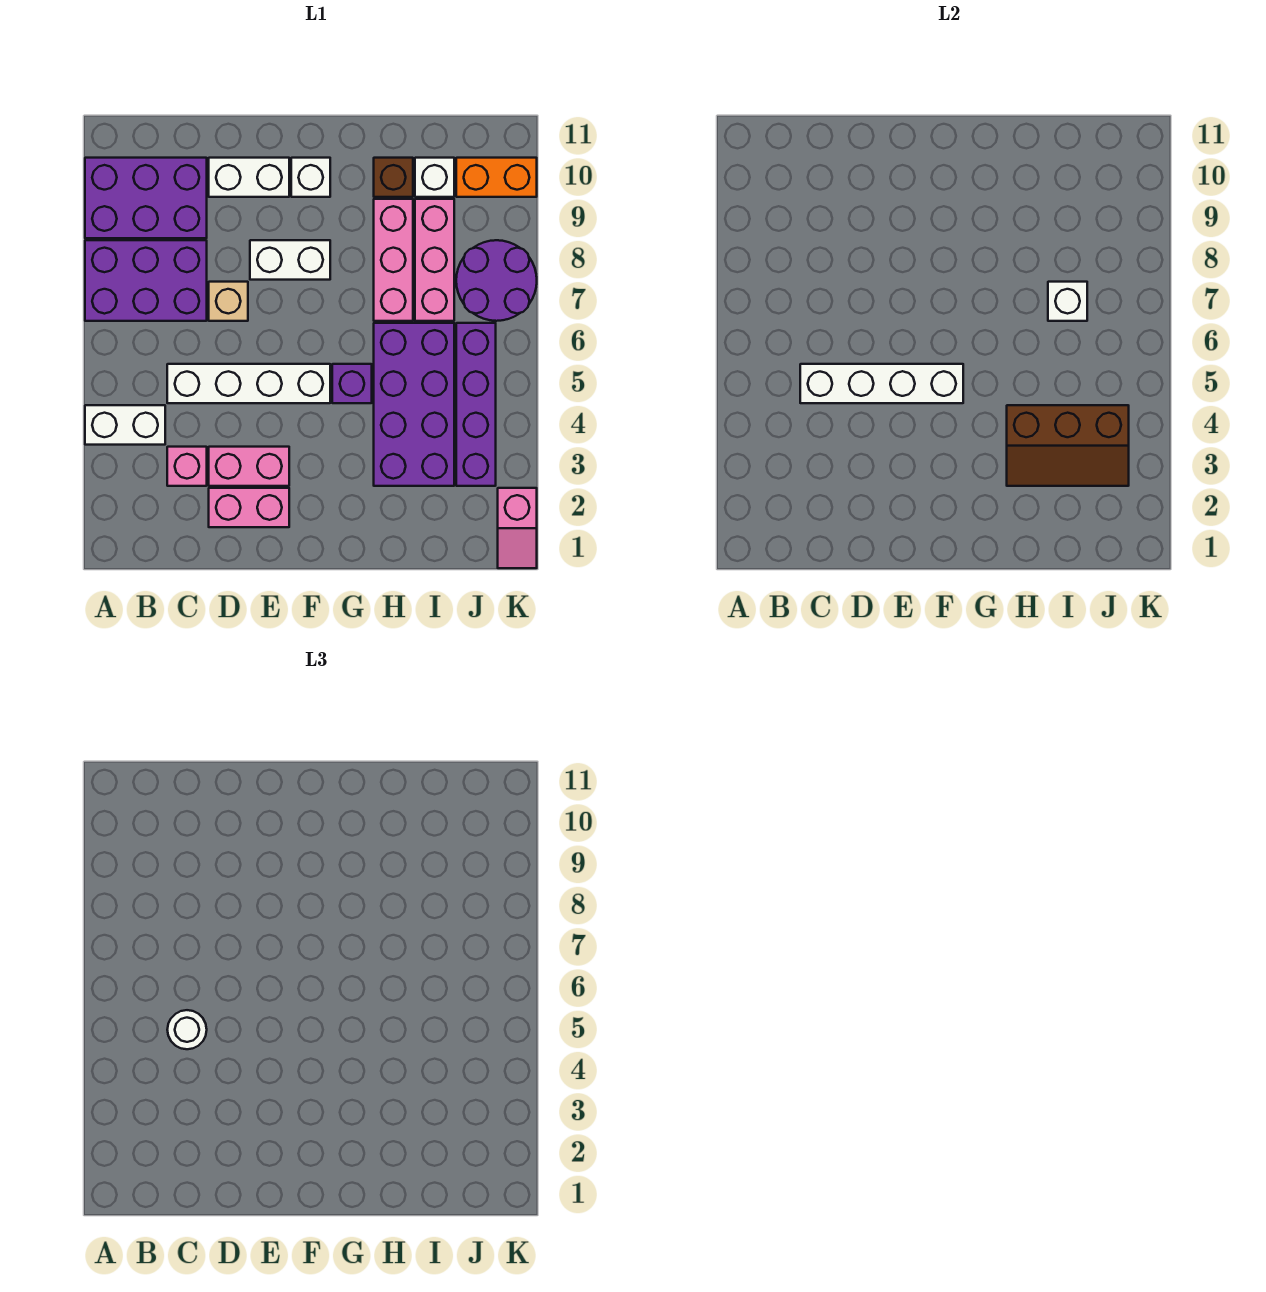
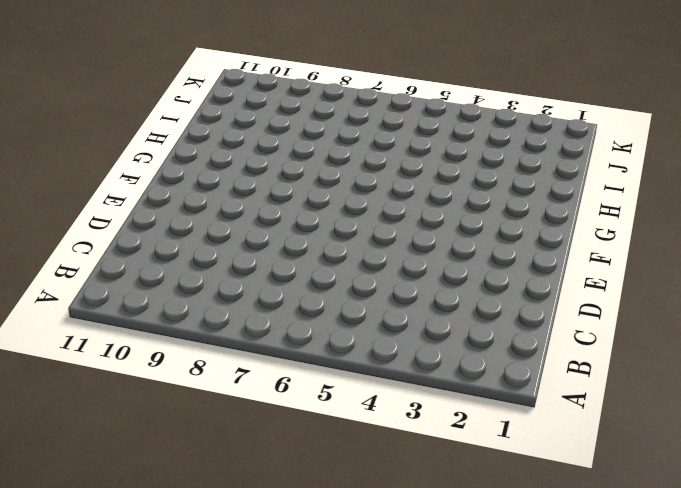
none -> white brick A4:B4 level 1
none -> purple brick A7:C8 level 1
none -> purple brick A9:C10 level 1

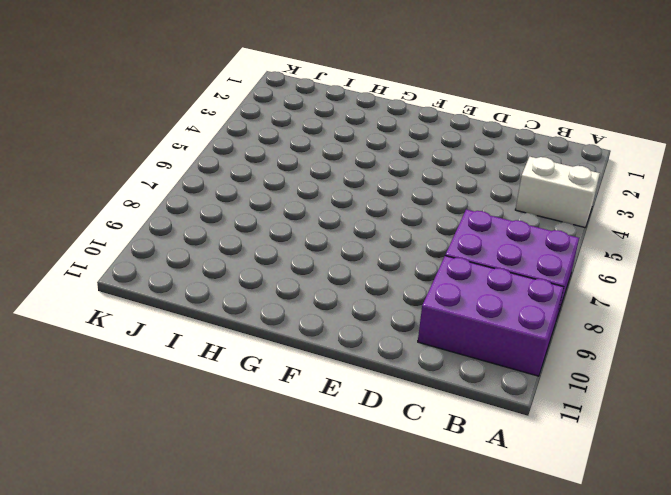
none -> pink brick C3 level 1
none -> white brick C5:F5 level 1
none -> pink brick D2:E2 level 1

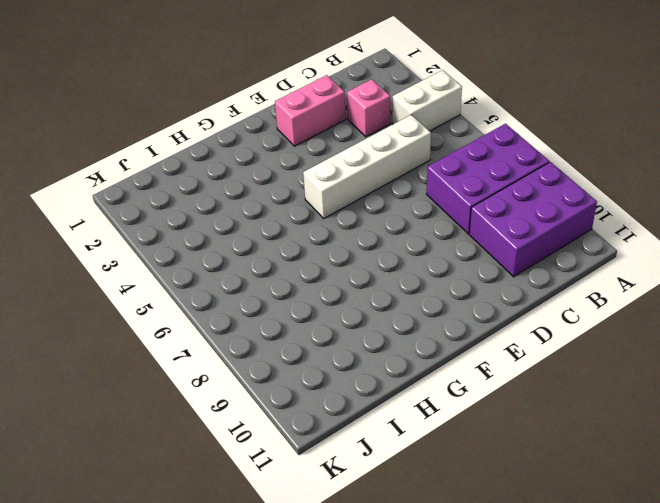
none -> pink brick D3:E3 level 1
none -> tan brick D7 level 1
none -> white brick D10:E10 level 1

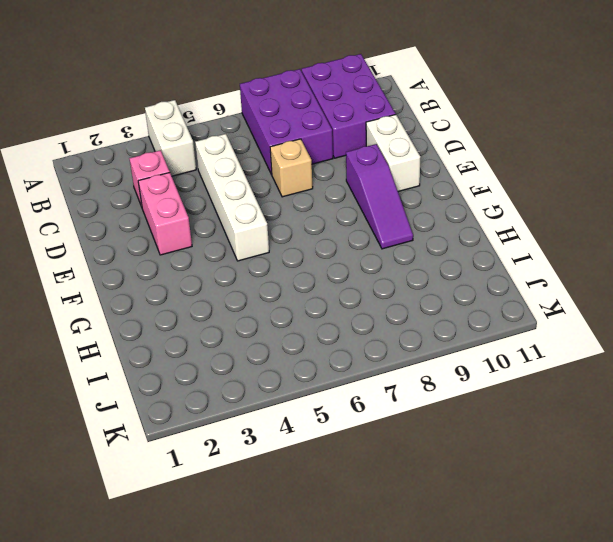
purple slope E9:G9 level 1 top E -> none
none -> pink brick D2:E2 level 1
none -> white brick E8:F8 level 1
none -> white brick F10 level 1

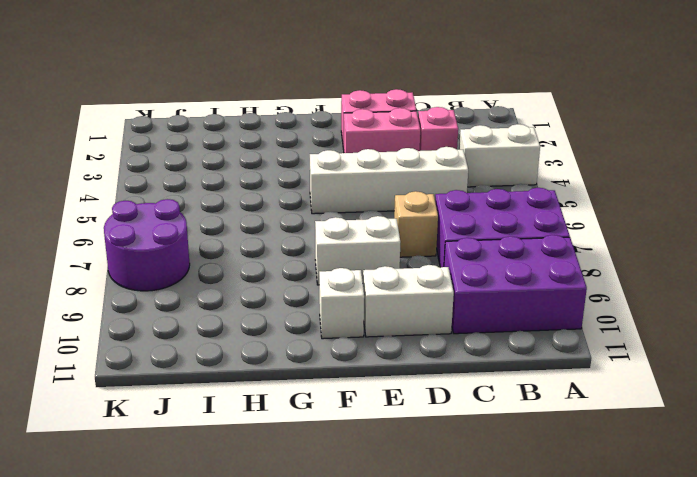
none -> purple brick G5 level 1
none -> purple brick H3:I6 level 1
none -> pink brick H7:H9 level 1

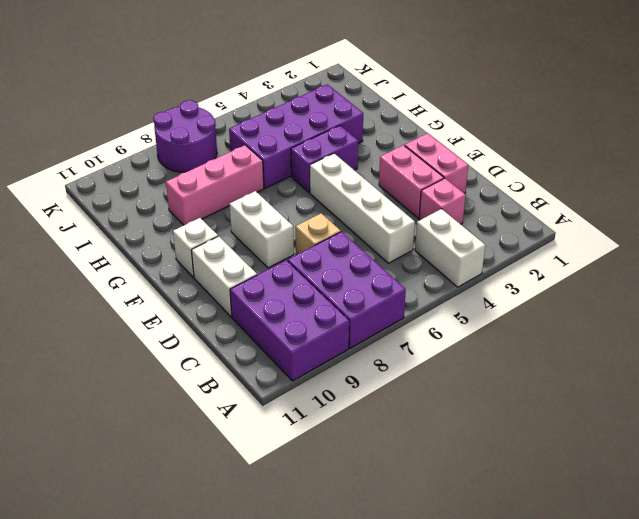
purple brick G4:G5 level 1 -> purple brick G5 level 1
none -> brown brick H10 level 1
none -> pink brick I7:I9 level 1
none -> white brick I10 level 1

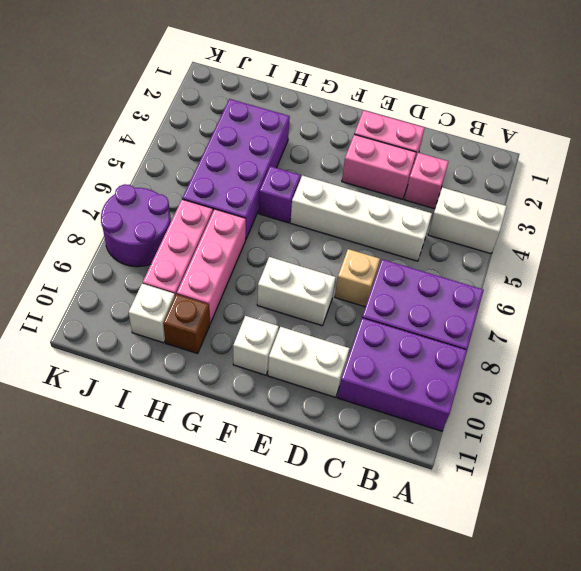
none -> purple brick J3:J6 level 1
none -> orange brick J10:K10 level 1
none -> pink slope K1:K2 level 1 top 2

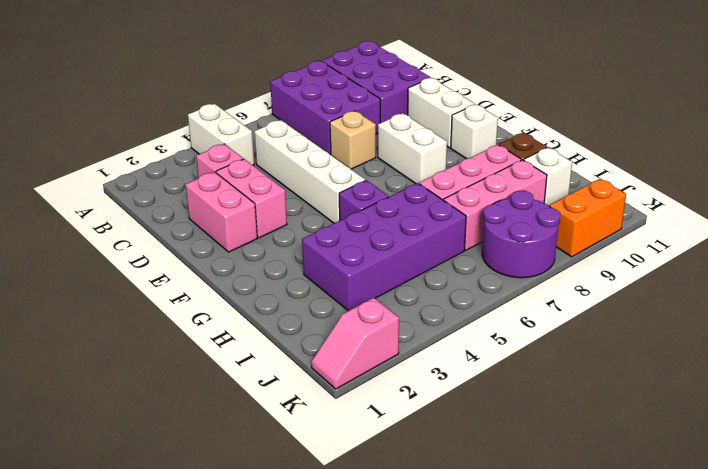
orange brick K9:K10 level 1 -> orange brick J10:K10 level 1
none -> purple brick J3:J6 level 1
none -> white brick C5:F5 level 2
none -> brown slope H3:J4 level 2 top 4

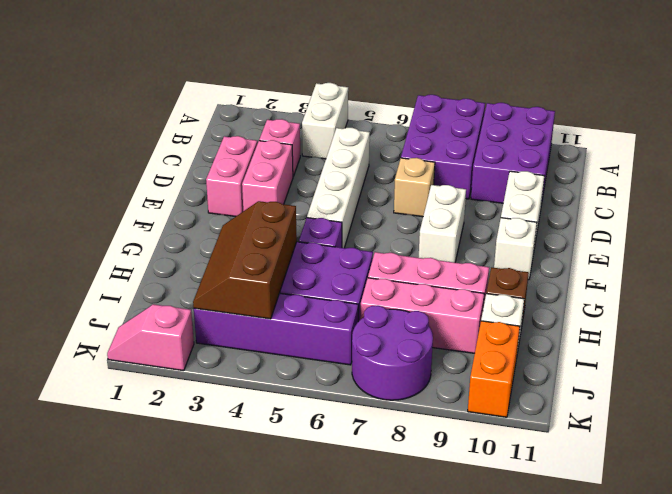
none -> white brick C5:F5 level 2
none -> white brick I7 level 2
none -> white round brick C5 level 3

